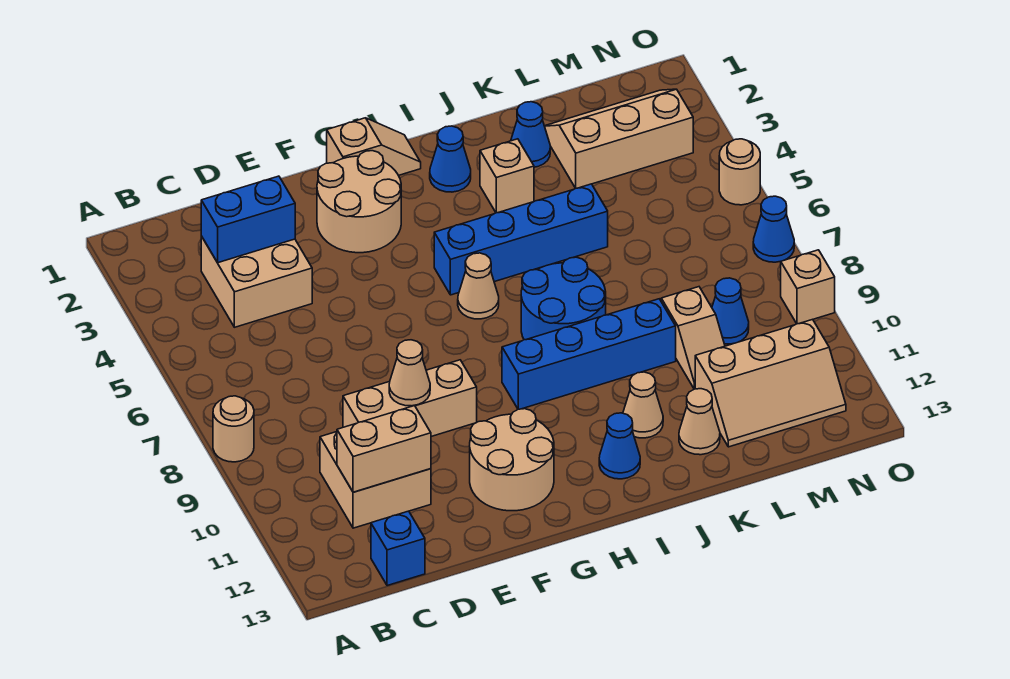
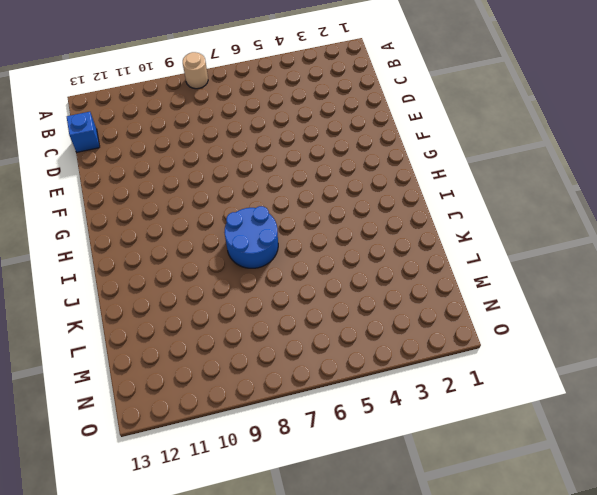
none -> tan brick C3:D4 level 1
none -> tan brick C10:D11 level 1
none -> tan brick D9:F9 level 1

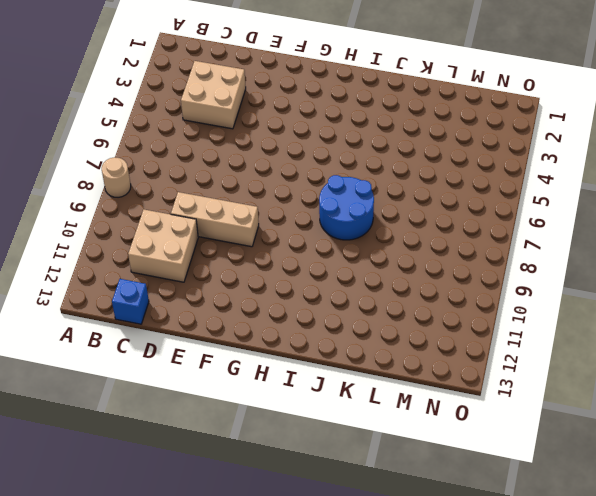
none -> tan round brick F2:G3 level 1
none -> tan round brick F11:G12 level 1
none -> tan slope G1:H1 level 1 top G

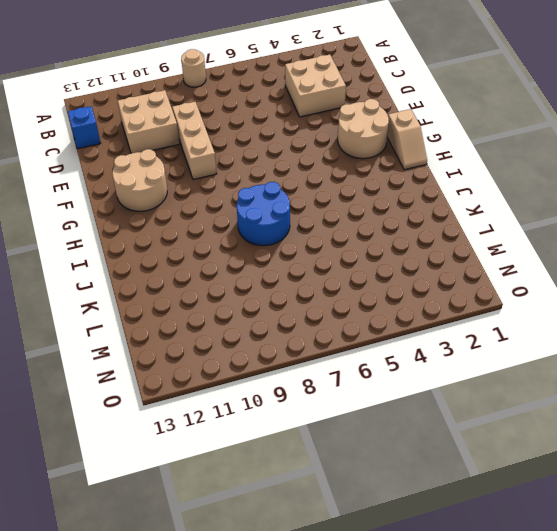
none -> blue brick H5:K5 level 1
none -> tan cone H6 level 1
none -> blue brick H9:K9 level 1

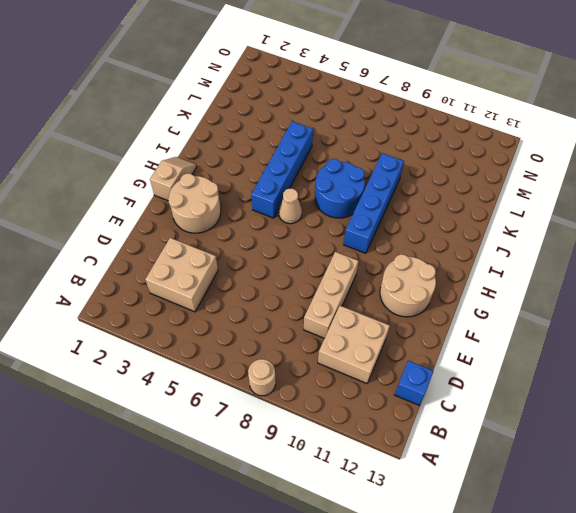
none -> blue cone I2 level 1
none -> blue cone I12 level 1
none -> tan brick J3 level 1

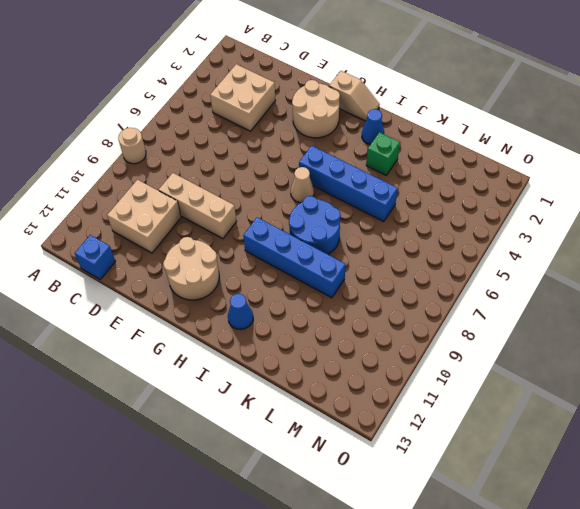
green brick J3 level 1 -> tan brick J3 level 1
none -> tan cone J11 level 1
none -> blue cone K2 level 1
none -> tan cone K12 level 1

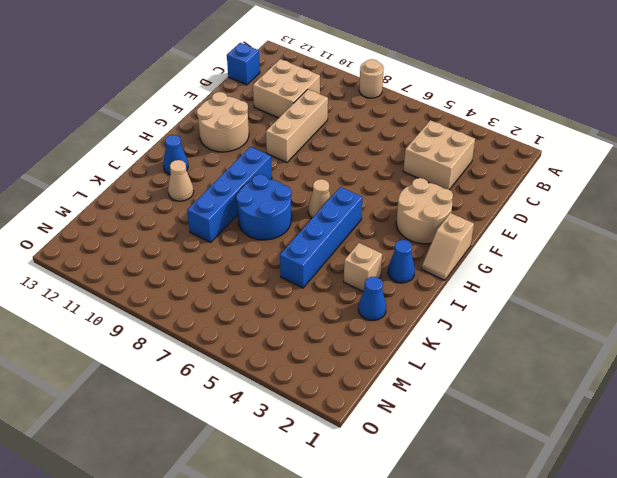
none -> tan cone K12 level 1
none -> tan slope L2:N3 level 1 top 3
none -> tan slope L9:L10 level 1 top 9

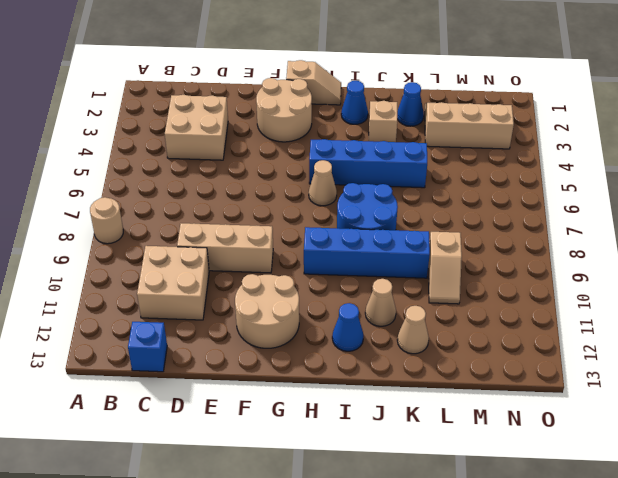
none -> tan slope L11:N12 level 1 top 11
none -> blue cone M9 level 1
none -> tan round brick O5 level 1

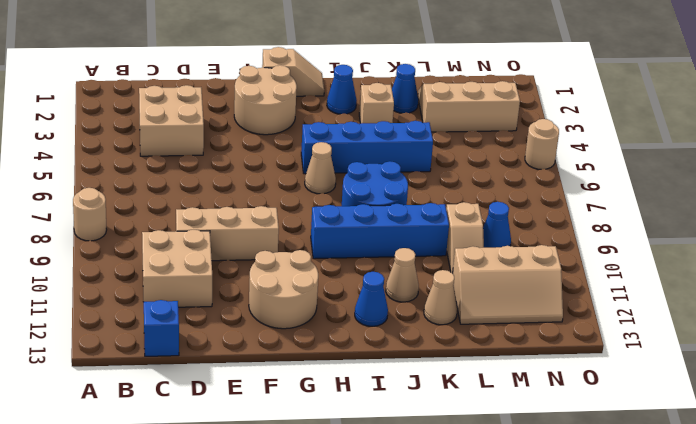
none -> blue cone O7 level 1
none -> tan brick O9 level 1
none -> blue brick C3:D3 level 2

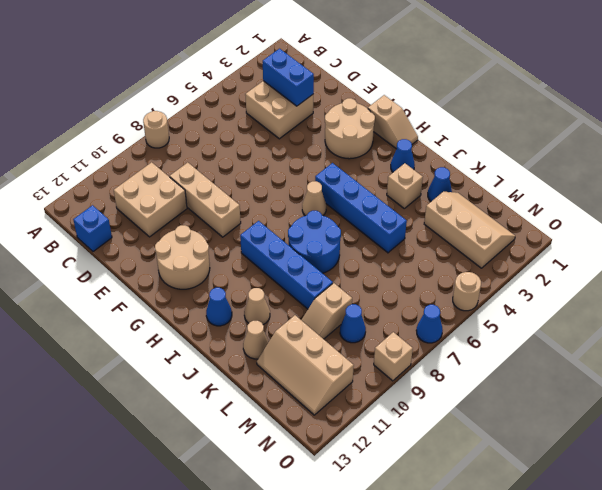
none -> tan brick C11:D11 level 2
none -> tan cone E9 level 2

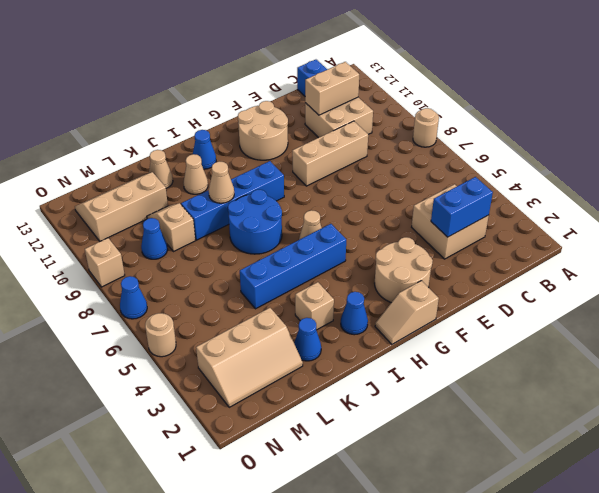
tan cone J9 level 2 -> tan cone E9 level 2

